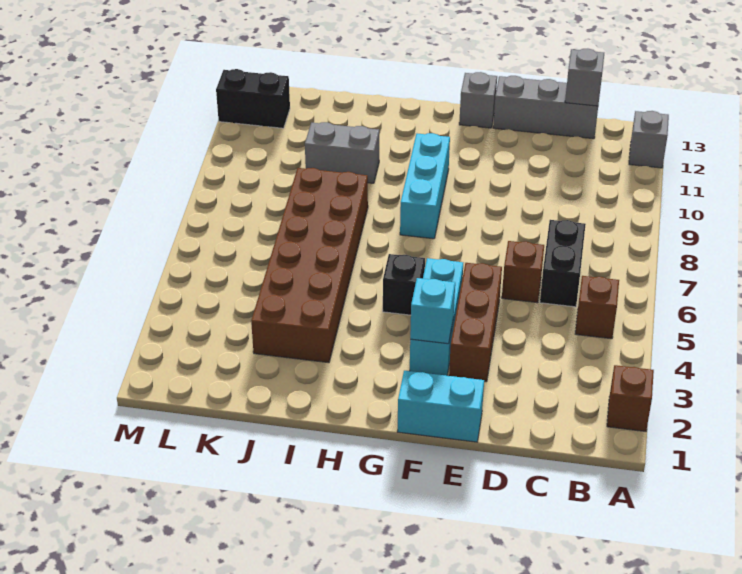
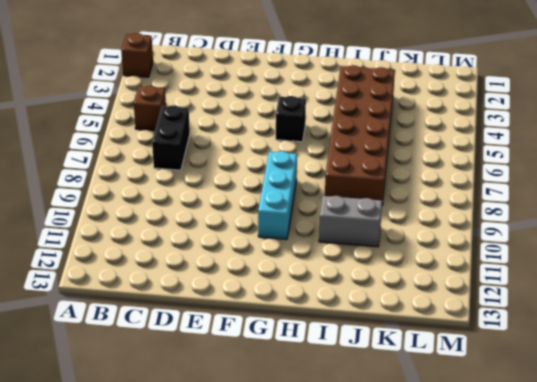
none -> grey brick A12 level 1
none -> grey brick C13:E13 level 1
none -> brown brick D6 level 1

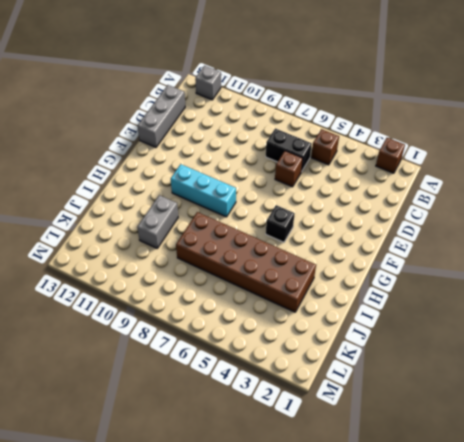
none -> cyan brick E1:F1 level 1
none -> brown brick E3:E5 level 1
none -> cyan brick F3:F5 level 1

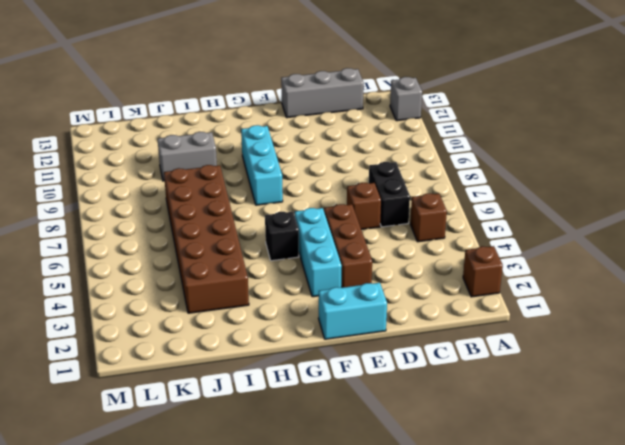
none -> grey brick F13 level 1
none -> black brick L12:M12 level 1
none -> grey brick C13 level 2

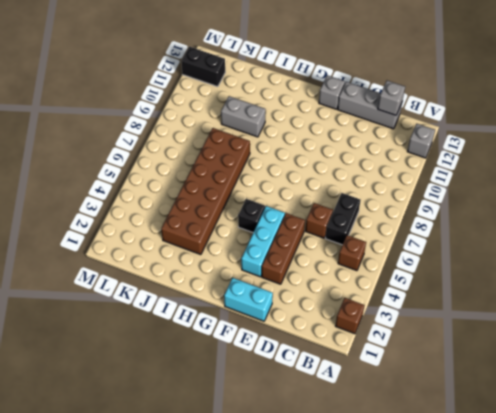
none -> cyan brick G8:G10 level 1
none -> cyan brick F3 level 2

